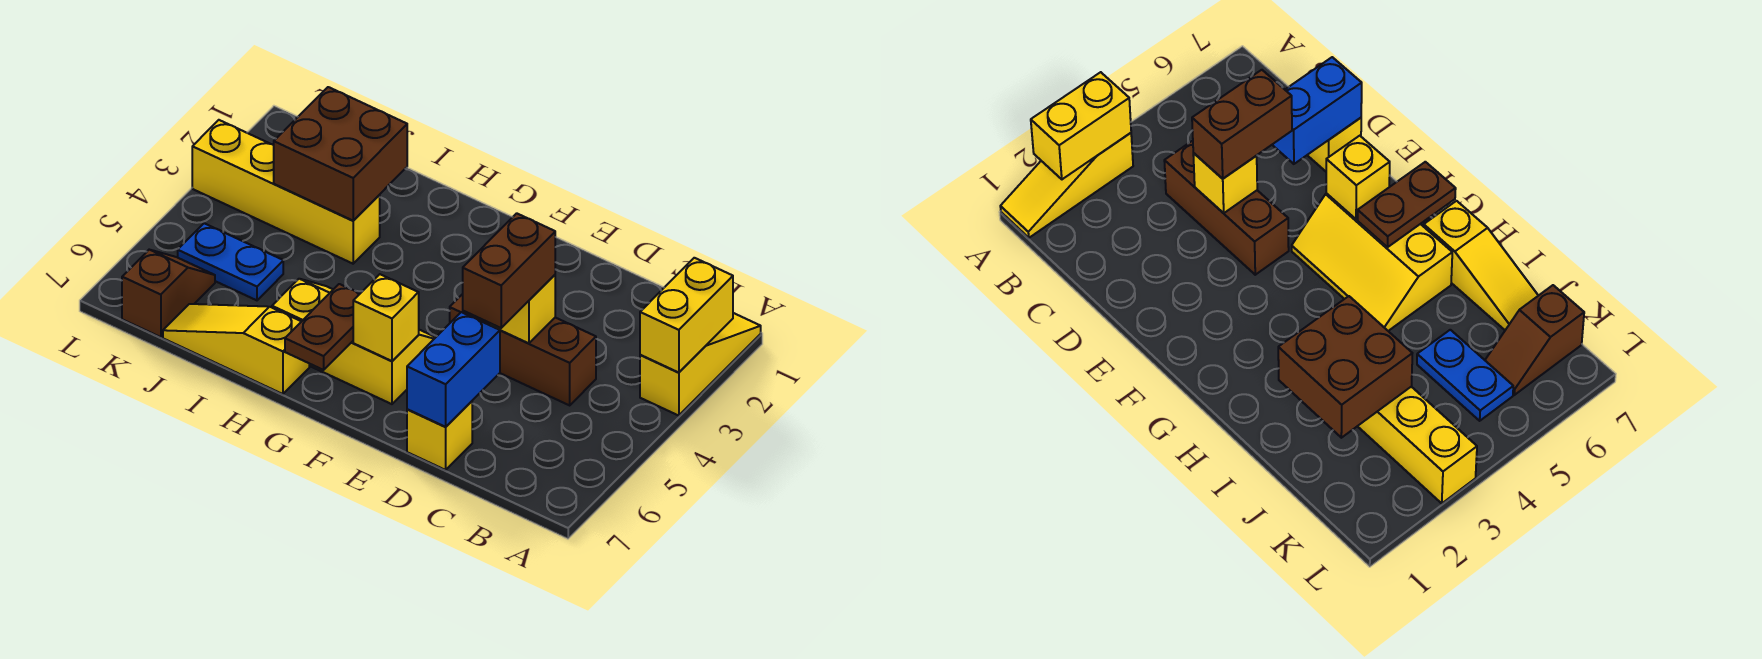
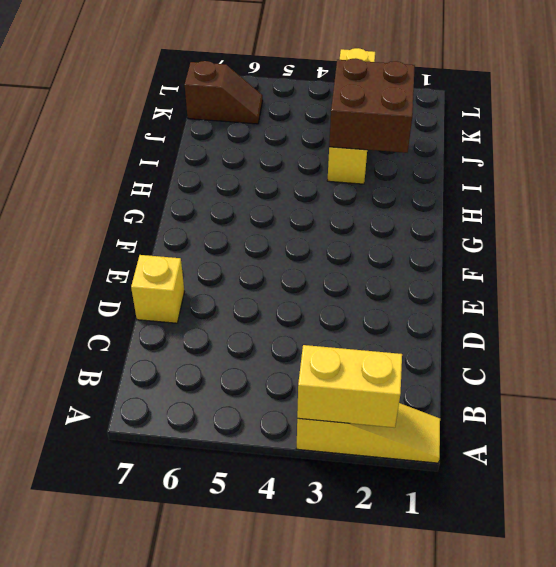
none -> brown brick C4:E4 level 1
none -> yellow slope F5:H6 level 1 top 6
none -> yellow slope H7:J7 level 1 top H

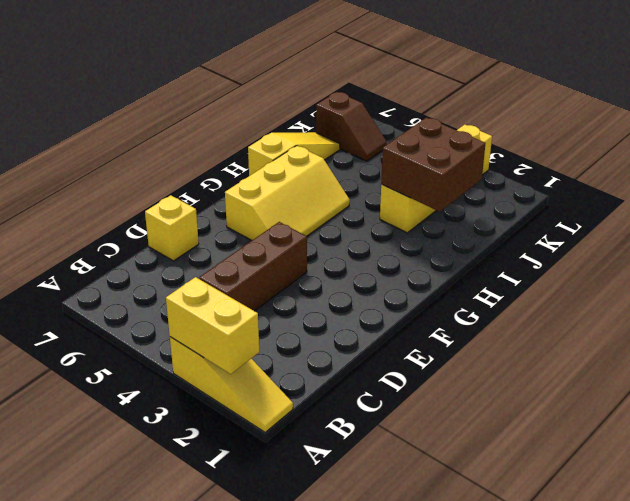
none -> blue plate J5:K5 level 1
none -> yellow brick D4 level 2
none -> blue brick D6:D7 level 2

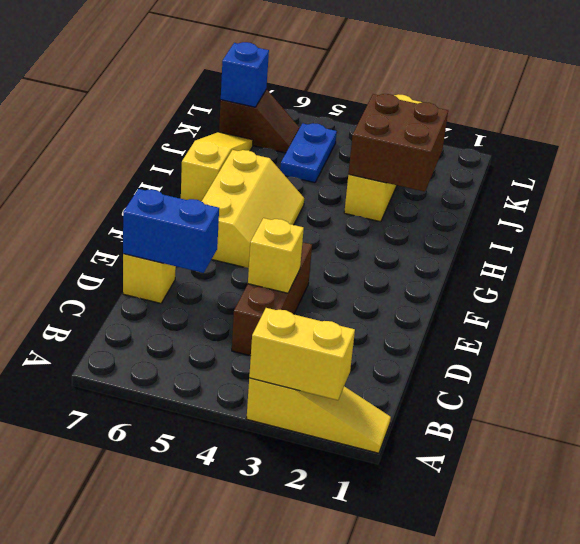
blue brick K7 level 2 -> none
none -> yellow brick F6 level 2
none -> brown plate G6:G7 level 2
none -> brown brick D4:D5 level 3

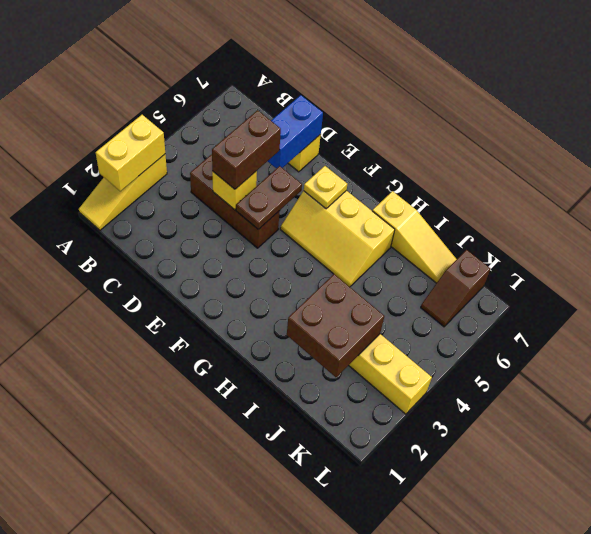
brown plate E4:E5 level 2 -> brown plate G6:G7 level 2
yellow plate F6 level 2 -> yellow brick F6 level 2
none -> blue plate J5:K5 level 1

